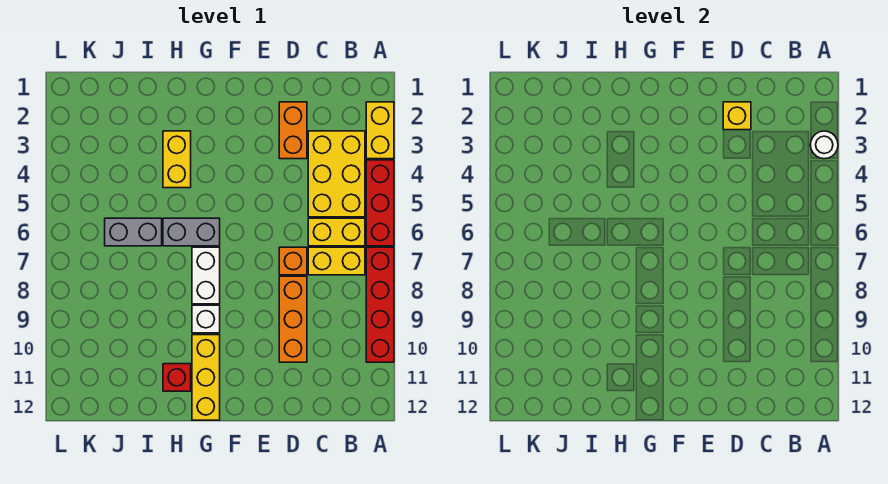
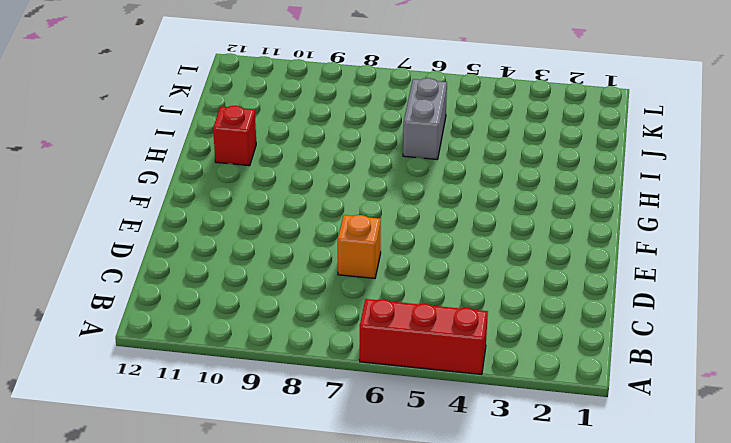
none -> yellow brick A2:A3 level 1
none -> red brick A7:A10 level 1
none -> yellow brick B3:C5 level 1

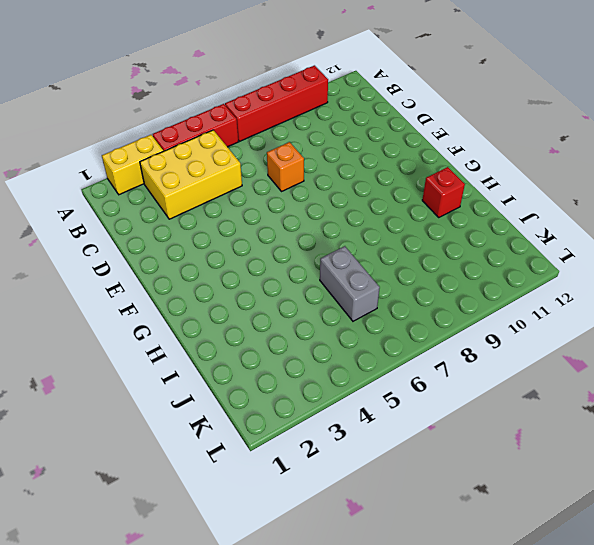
none -> yellow brick B6:C6 level 1
none -> yellow brick B7:C7 level 1
none -> orange brick D2:D3 level 1

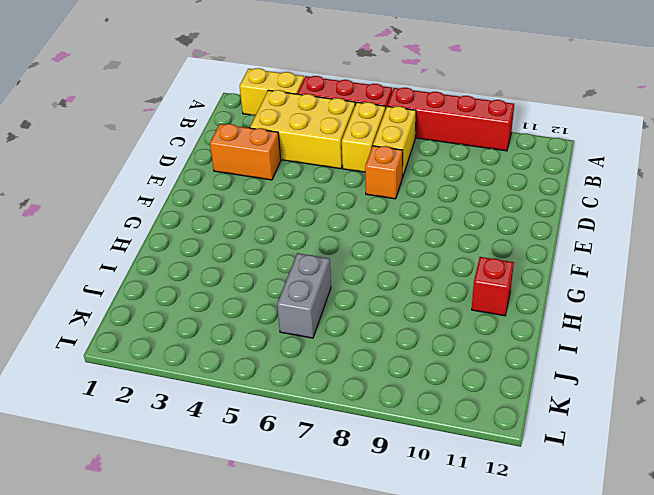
none -> orange brick D8:D10 level 1
none -> grey brick G6:H6 level 1
none -> white brick G7:G8 level 1

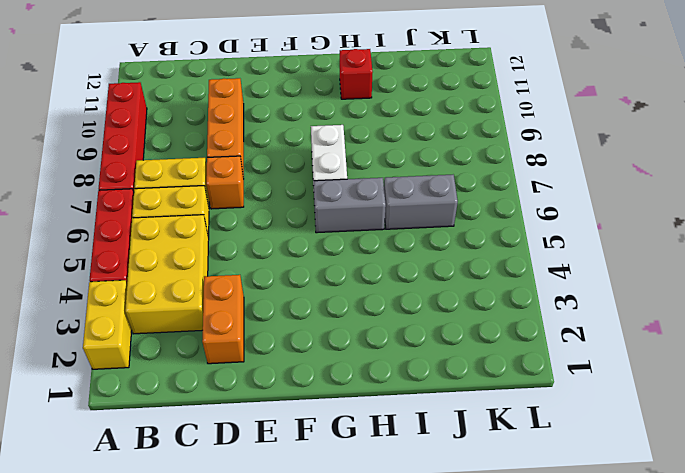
none -> white brick G9 level 1
none -> yellow brick G10:G12 level 1
none -> yellow brick H3:H4 level 1

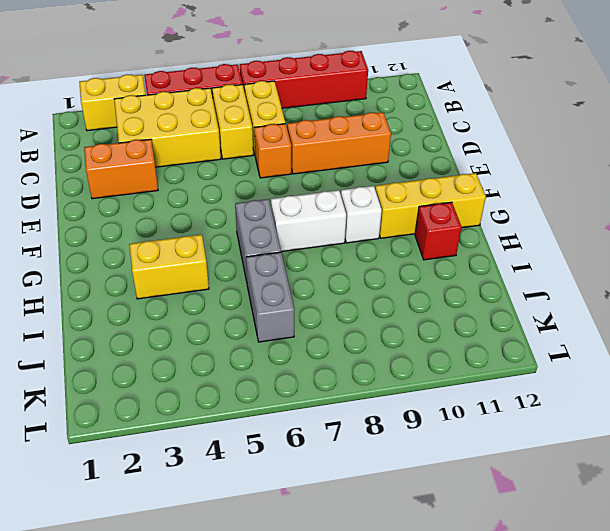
none -> white round brick A3 level 2
none -> yellow brick D2 level 2

